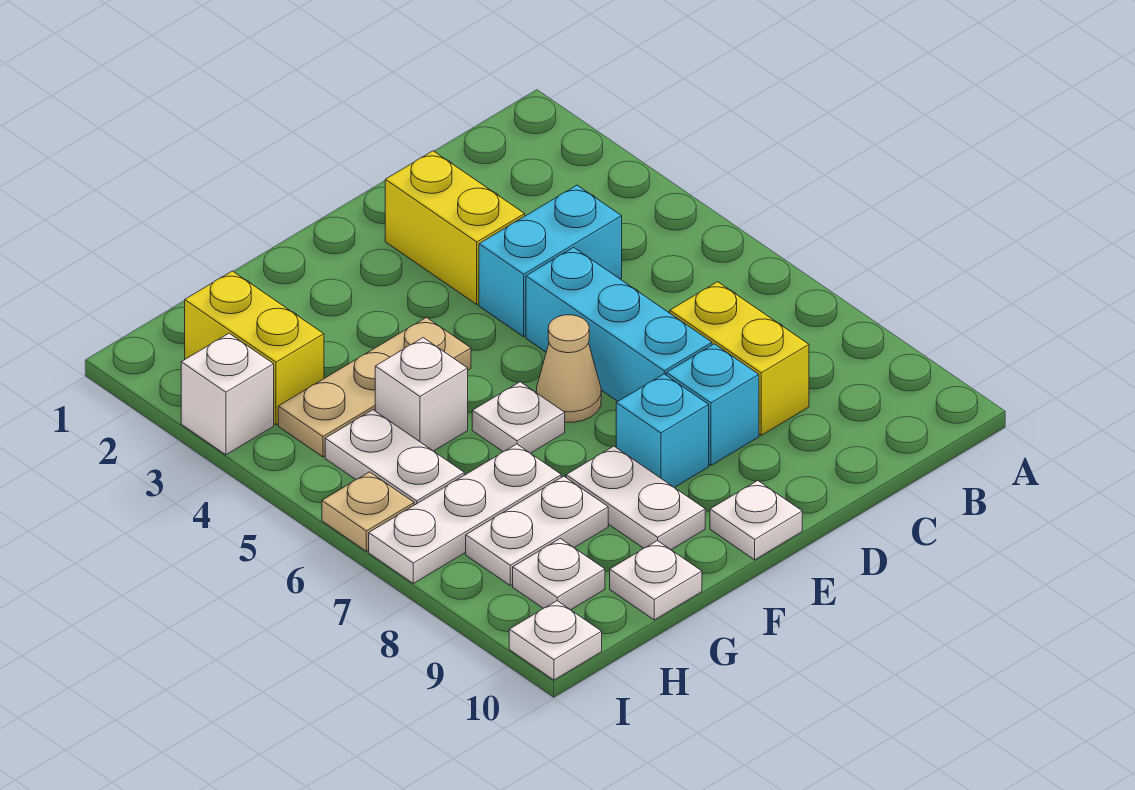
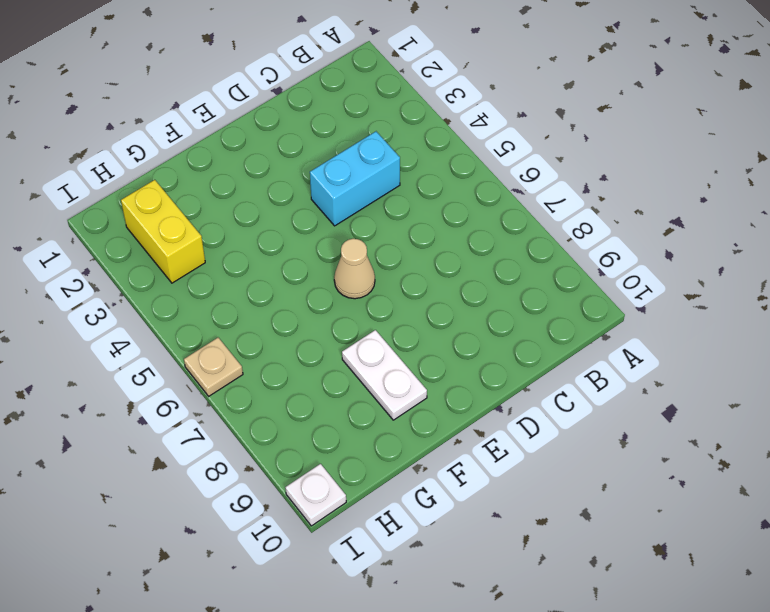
none -> yellow brick C7:C8 level 1
none -> yellow brick D2:D3 level 1
none -> cyan brick D5:D7 level 1

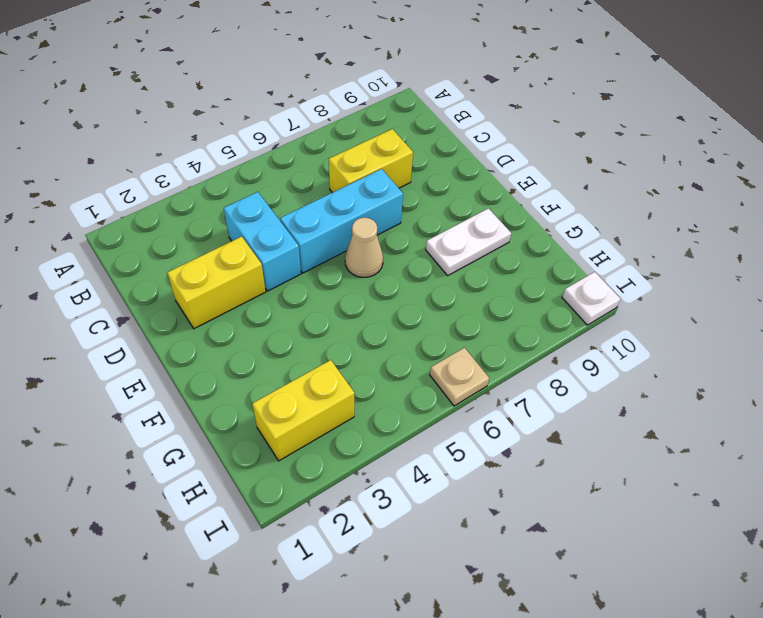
none -> cyan brick D8 level 1
none -> cyan brick E8 level 1
none -> white plate E10 level 1

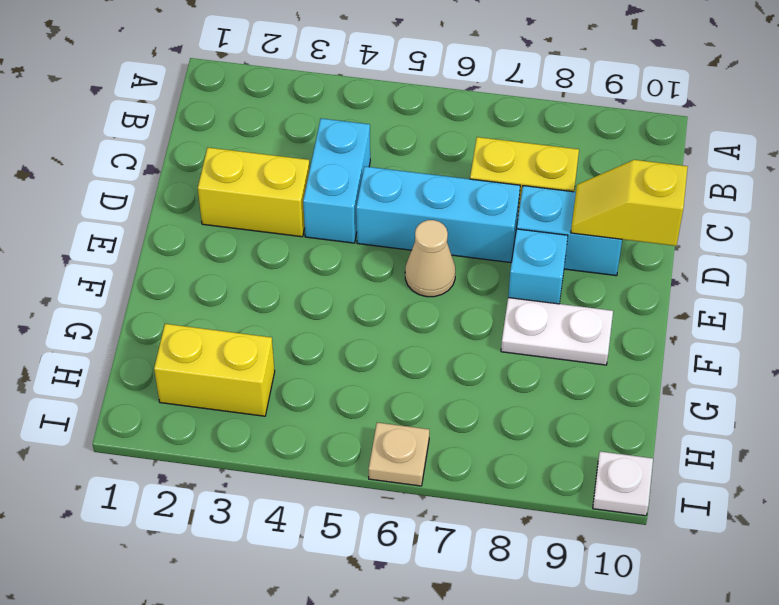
cyan brick D8:D9 level 1 -> cyan brick D8 level 1
yellow slope D9:D10 level 2 top 10 -> none
none -> white plate E10 level 1
none -> tan plate F4:H4 level 1
none -> white plate F6 level 1

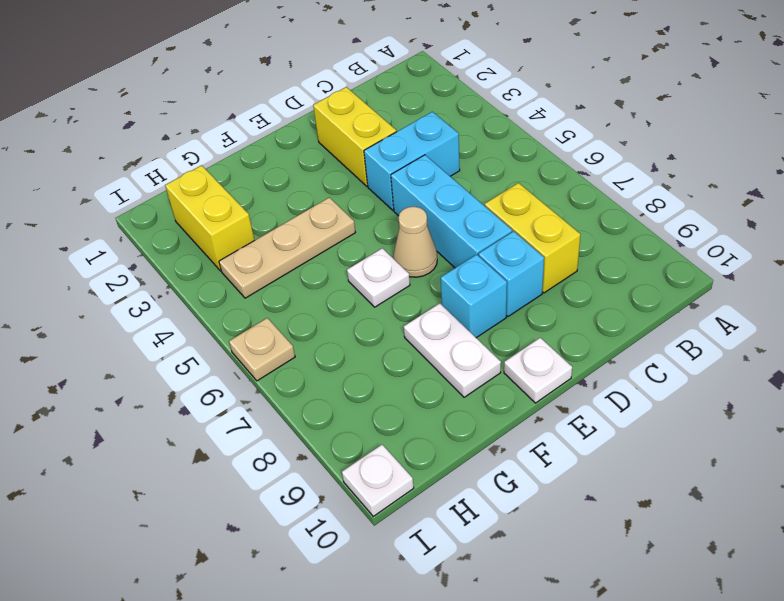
none -> white brick G5 level 1
none -> white plate G7:I7 level 1
none -> white plate G8:H8 level 1

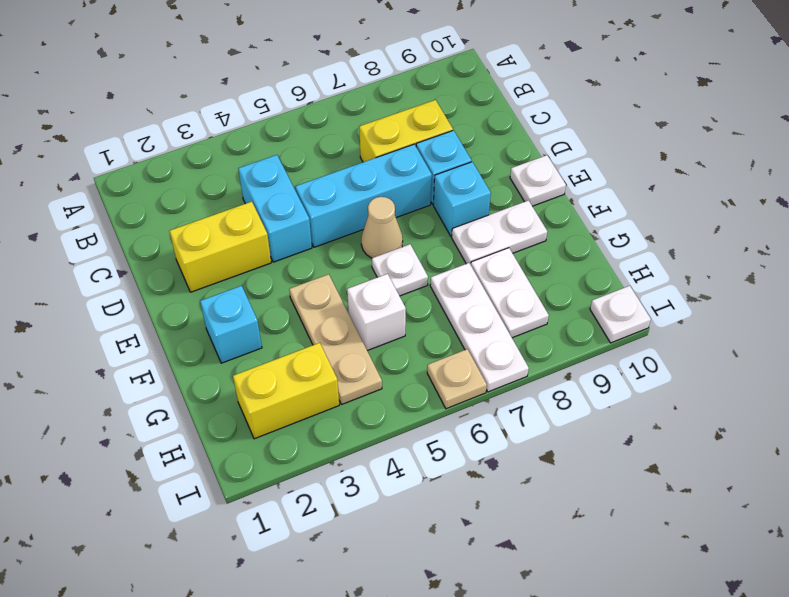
cyan brick F2 level 1 -> none
none -> white plate G10 level 1
none -> white plate H5:H6 level 1
none -> white plate H9 level 1

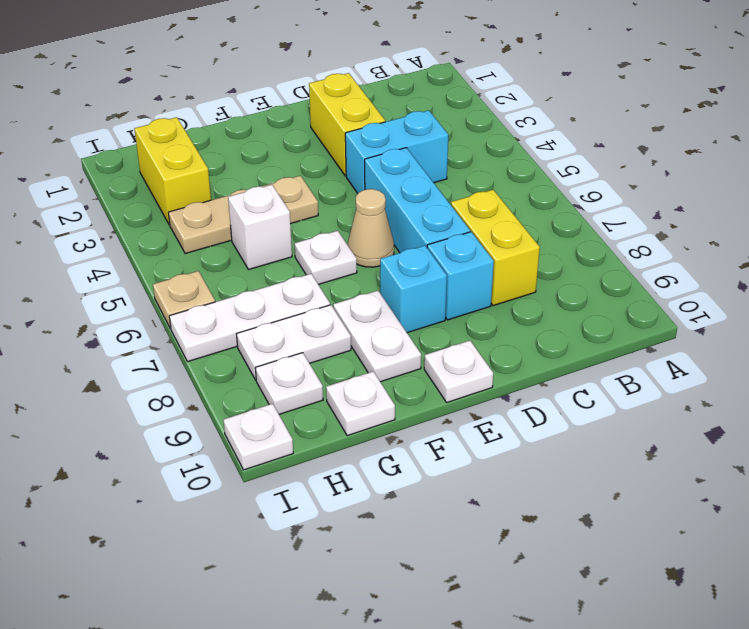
none -> white plate H5:H6 level 1
none -> white brick I3 level 1

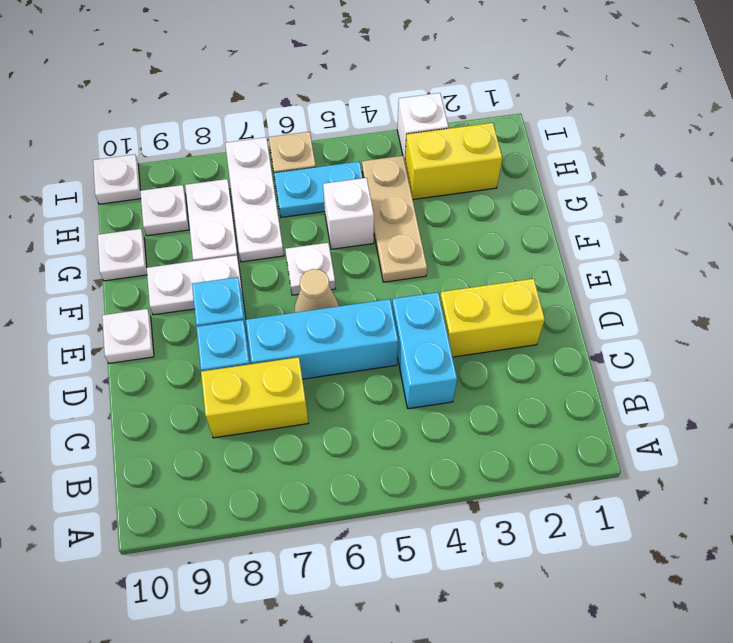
cyan plate H5:H6 level 1 -> white plate H5:H6 level 1

